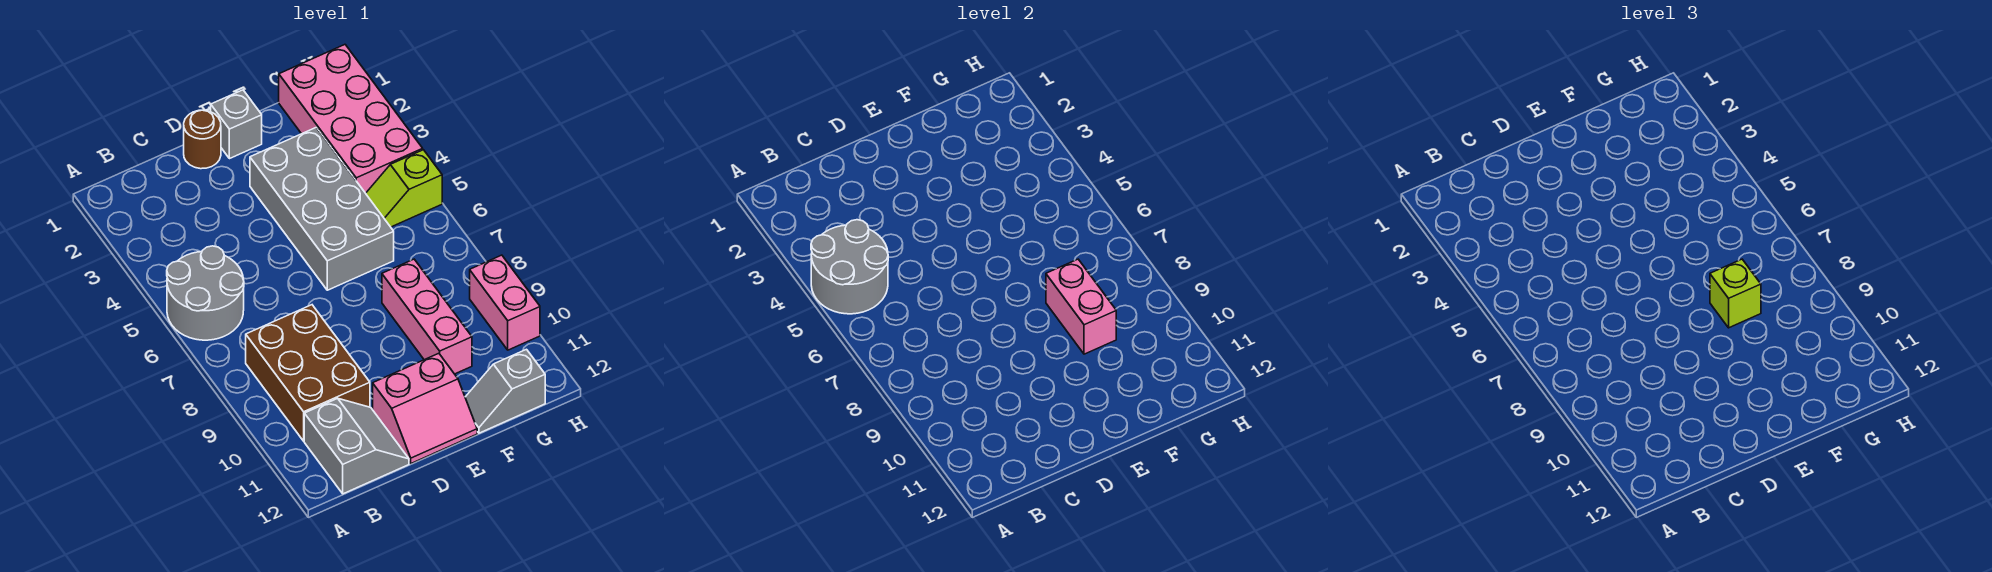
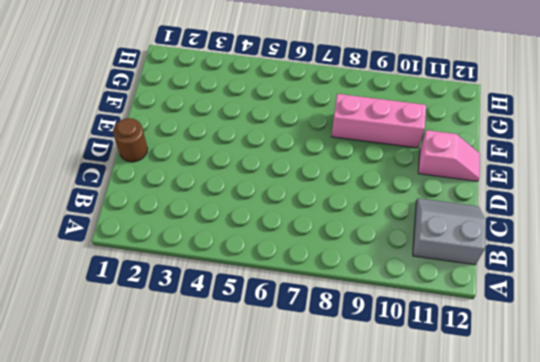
pink slope E11:E12 level 1 top 11 -> pink slope D11:E12 level 1 top 11
none -> grey round brick A5:B6 level 1
none -> brown brick B8:C10 level 1
none -> grey brick E1 level 1

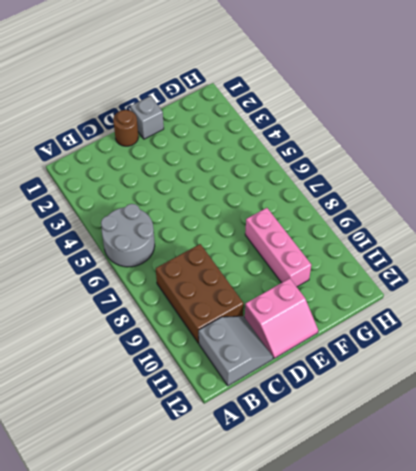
none -> grey brick E3:F6 level 1
none -> grey slope F12:G12 level 1 top G
none -> pink brick G1:H4 level 1

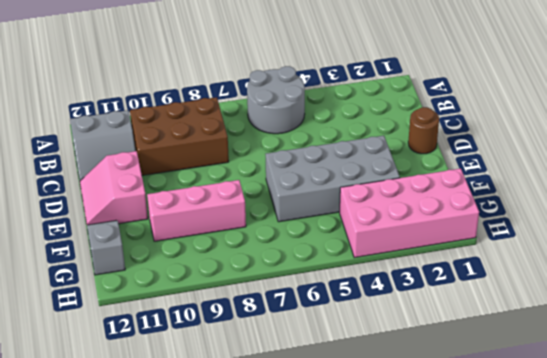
none -> grey brick E1 level 1
none -> lime slope G5:H5 level 1 top H
none -> pink brick H9:H10 level 1

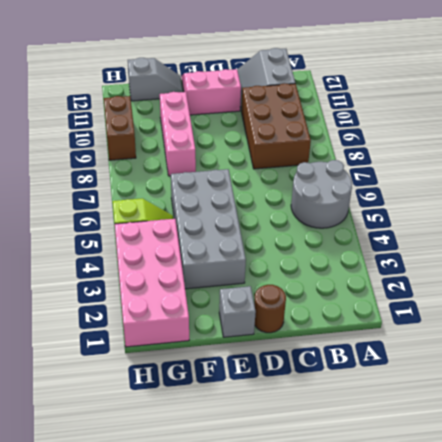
brown brick H9:H10 level 1 -> pink brick H9:H10 level 1
none -> grey round brick A4:B5 level 2
none -> pink brick F8:F9 level 2
none -> lime brick F8 level 3

